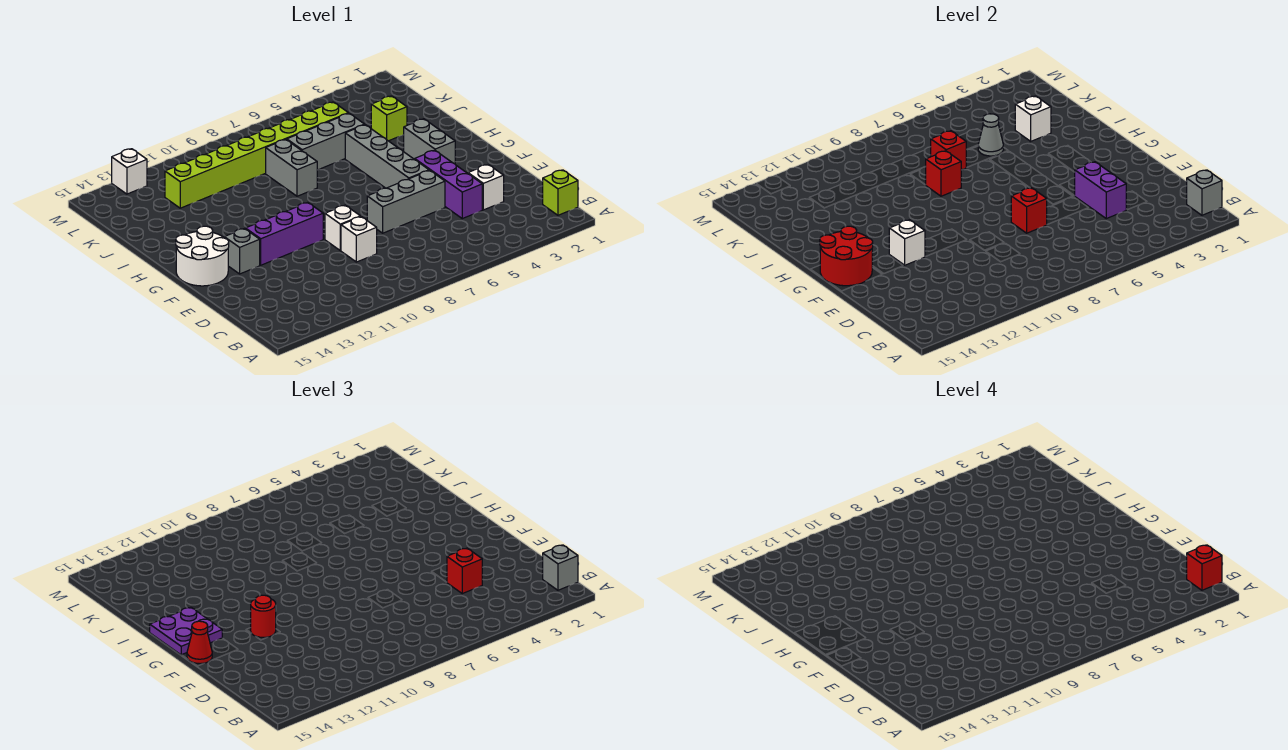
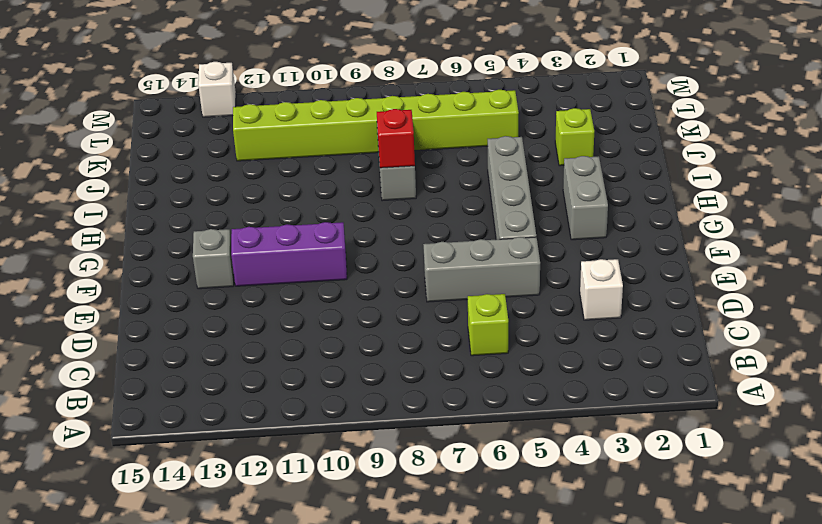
lime brick C6 level 1 -> lime brick B1 level 1
none -> purple brick D4:F4 level 1
none -> white brick D9 level 1
none -> white brick E9 level 1
none -> white round brick F14:G15 level 1

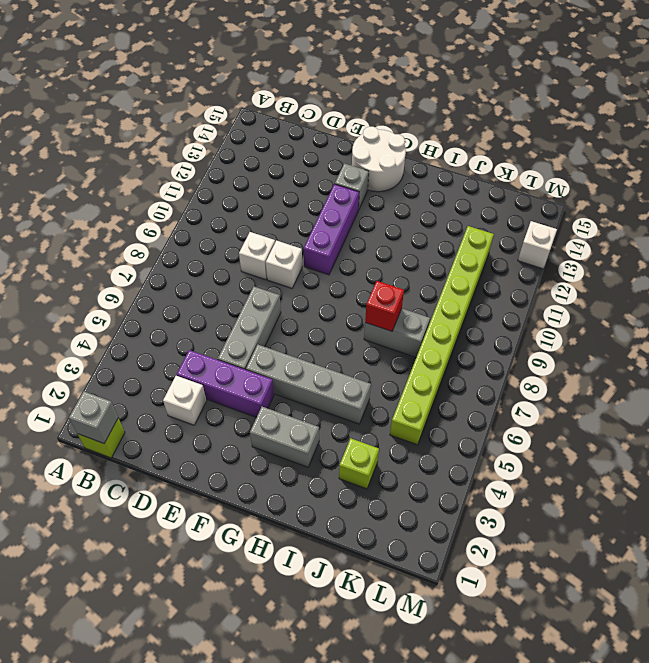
none -> grey brick J5:J7 level 1
none -> purple brick D4:E4 level 2
none -> red brick E7 level 2
none -> white brick F12 level 2

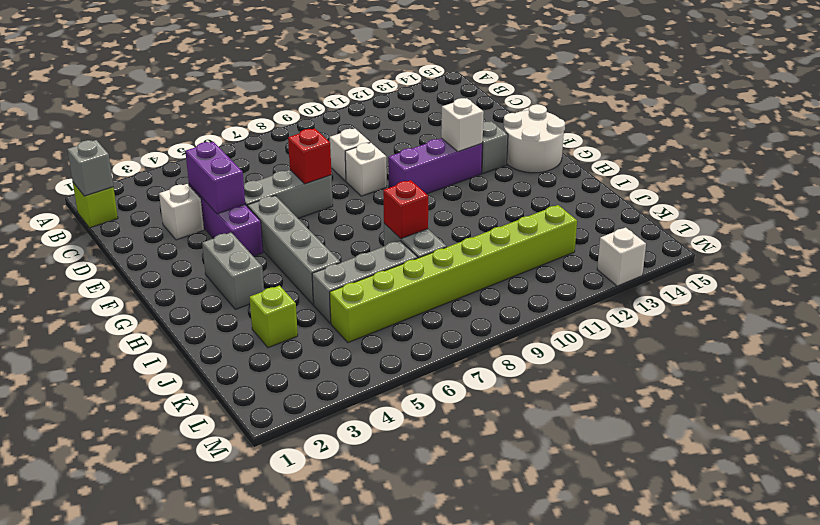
none -> red round brick F14:G15 level 2
none -> white brick J3 level 2
none -> grey cone J5 level 2
none -> red brick J7 level 2

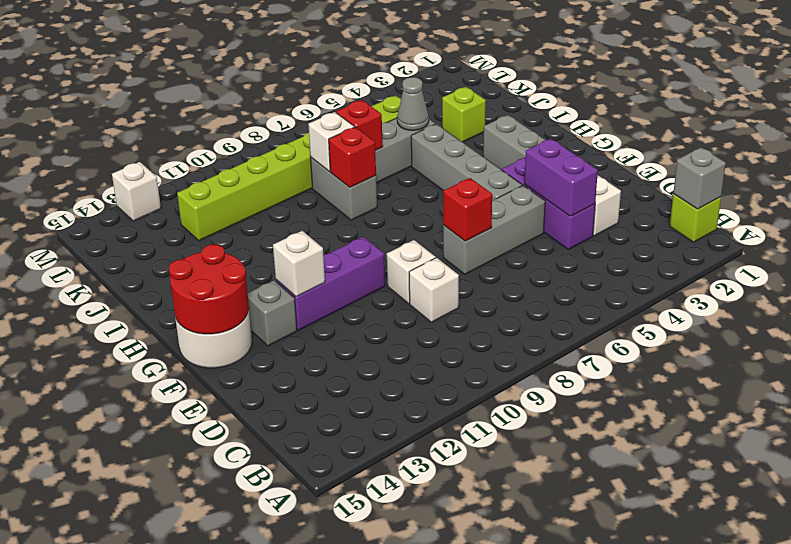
white brick J8 level 2 -> white brick J3 level 2
none -> grey brick B1 level 3
none -> red brick D4 level 3
none -> red round brick F12 level 3
none -> red cone F15 level 3

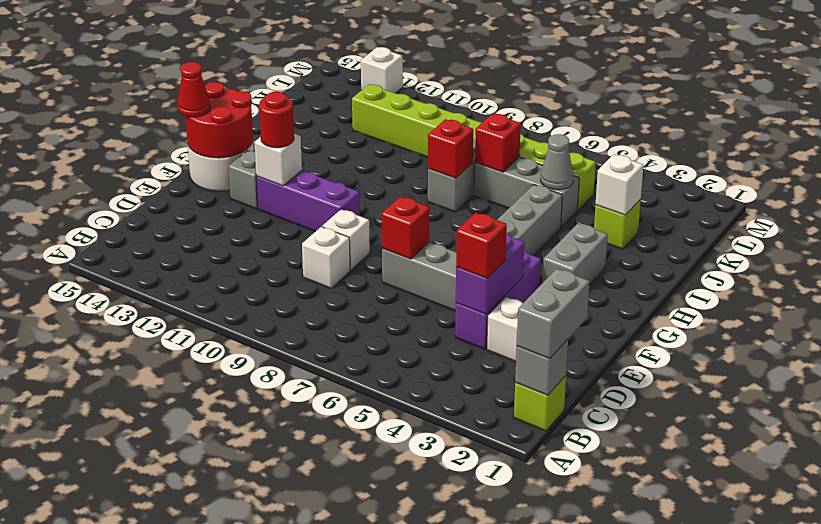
grey brick B1:C1 level 3 -> grey brick B1 level 3
none -> purple plate G14:H15 level 3
none -> red brick B1 level 4

